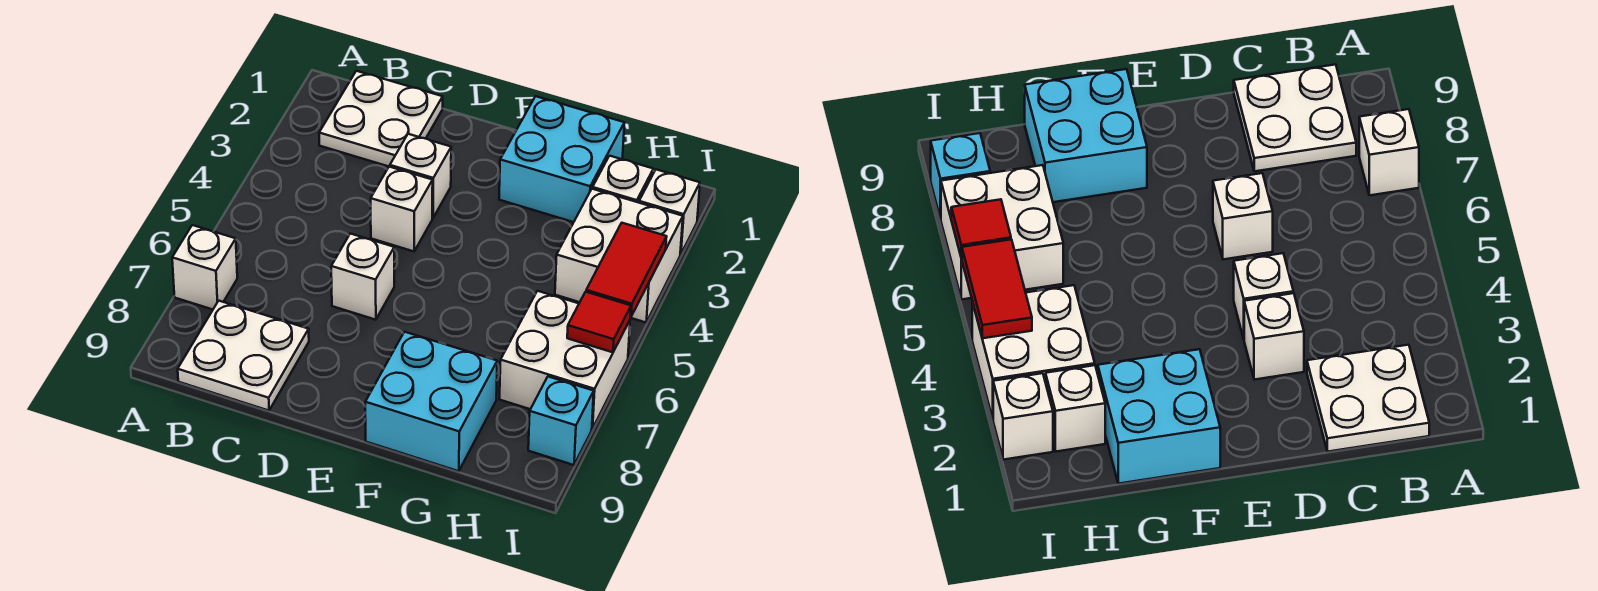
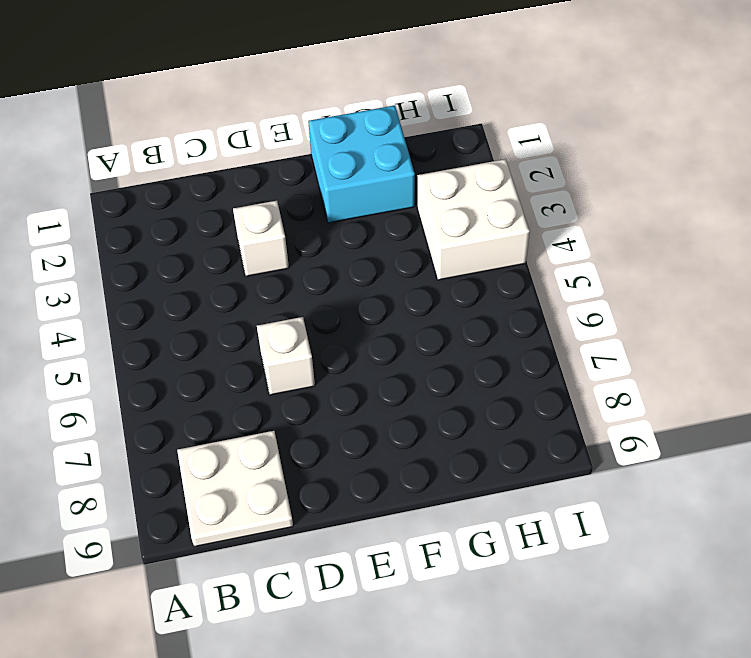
none -> white brick A7 level 1
none -> white plate B1:C2 level 1
none -> white brick D4 level 1

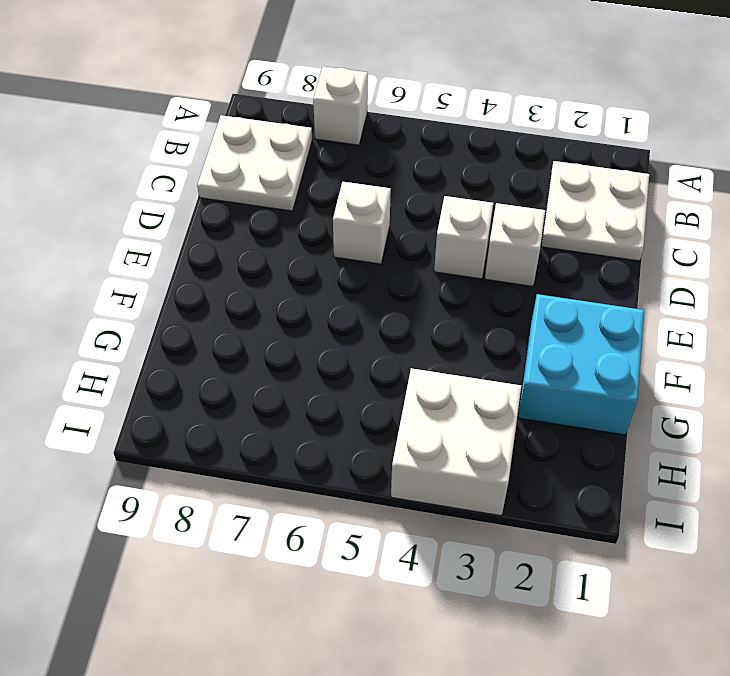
none -> cyan brick F8:G9 level 1
none -> white brick H2 level 1
none -> white brick H6:I7 level 1

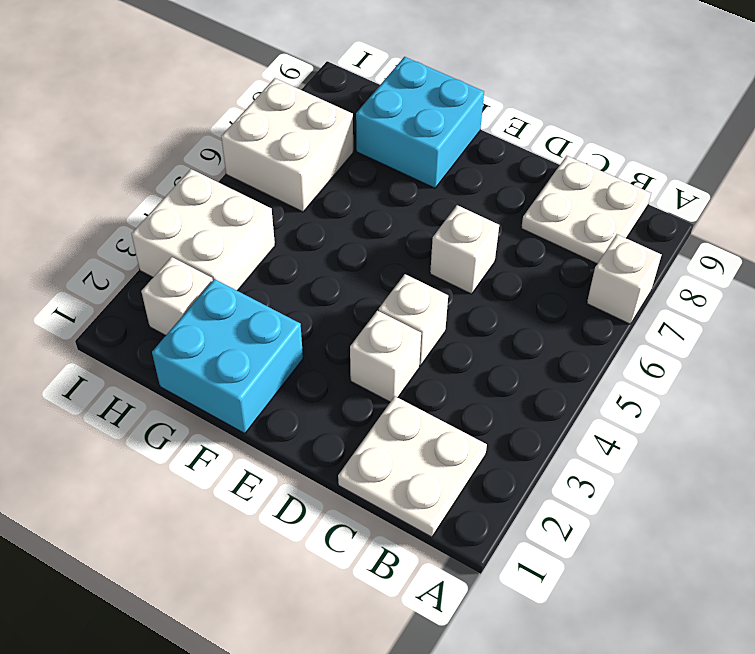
none -> white brick I2 level 1
none -> cyan brick I8 level 1
none -> red tile I4:I5 level 2

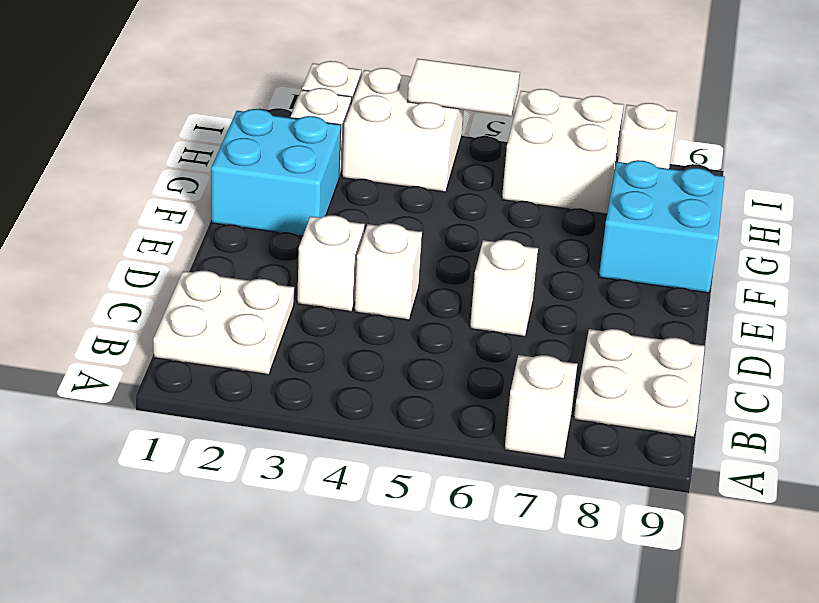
white tile I4:I5 level 2 -> red tile I4:I5 level 2
white brick I8 level 1 -> cyan brick I8 level 1
none -> red tile I6 level 2

